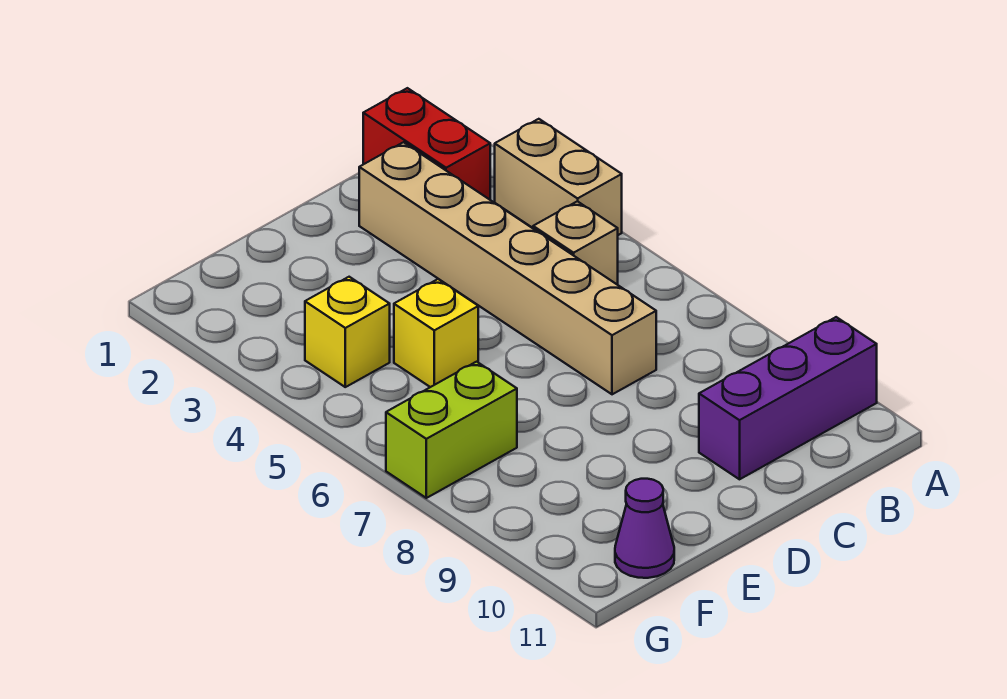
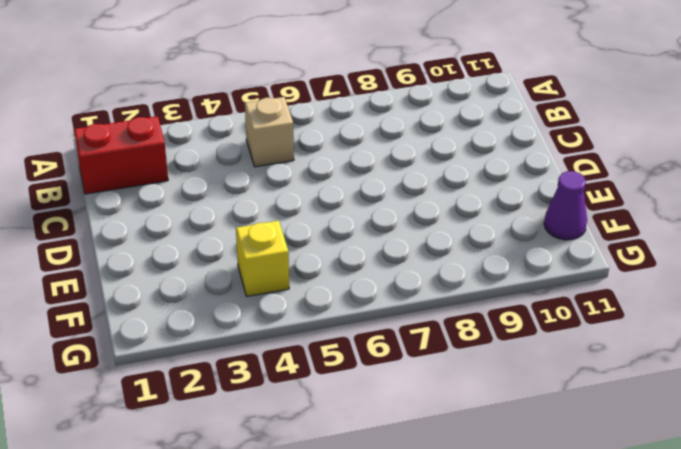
none -> tan brick A3:A4 level 1
none -> purple brick A10:C10 level 1

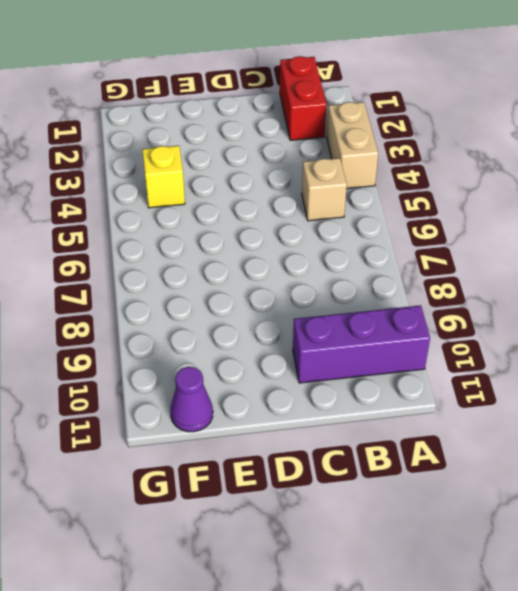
none -> tan brick C2:C7 level 1
none -> yellow brick E5 level 1

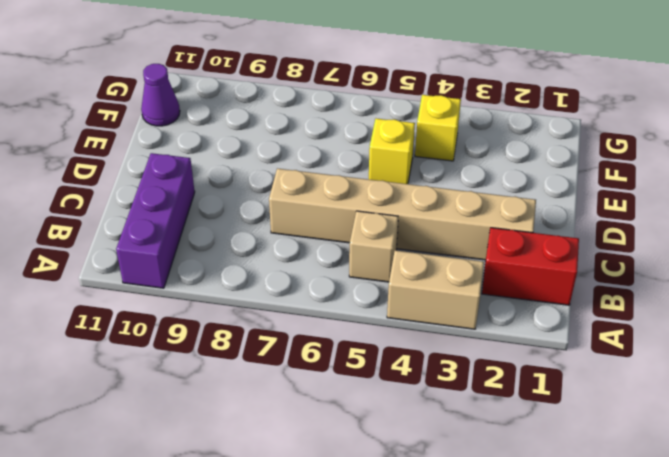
none -> lime brick F7:G7 level 1

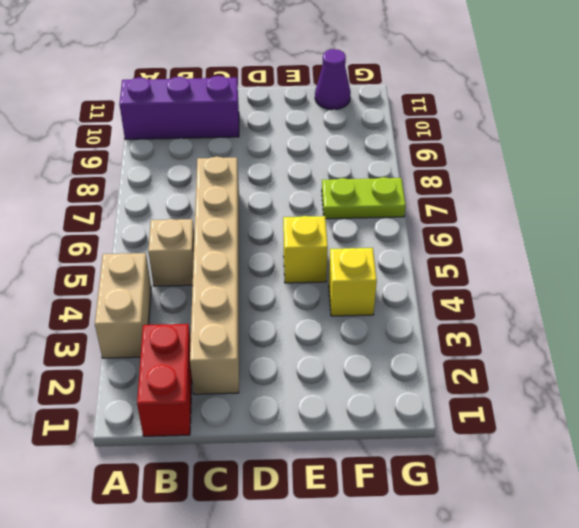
lime plate F7:G7 level 1 -> lime brick F7:G7 level 1

